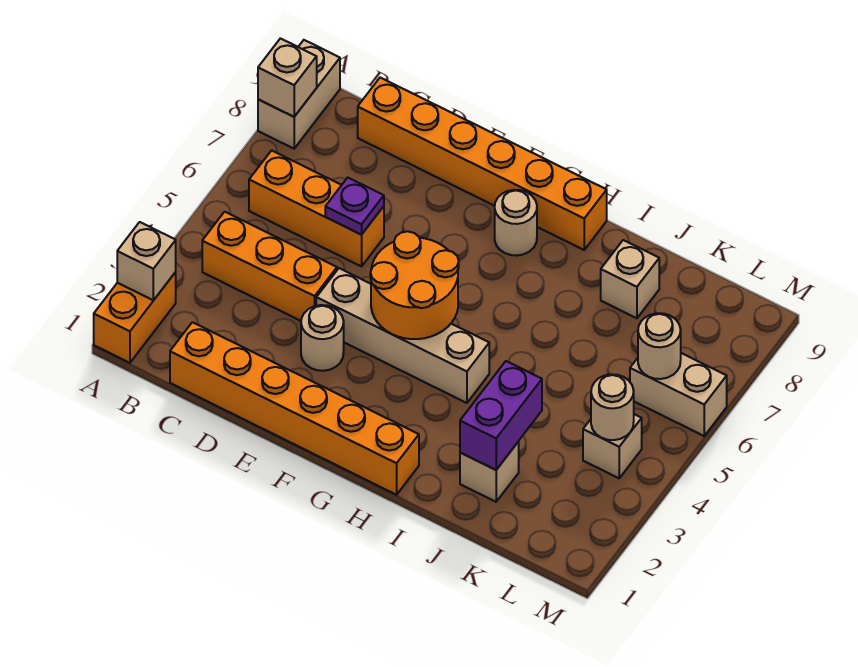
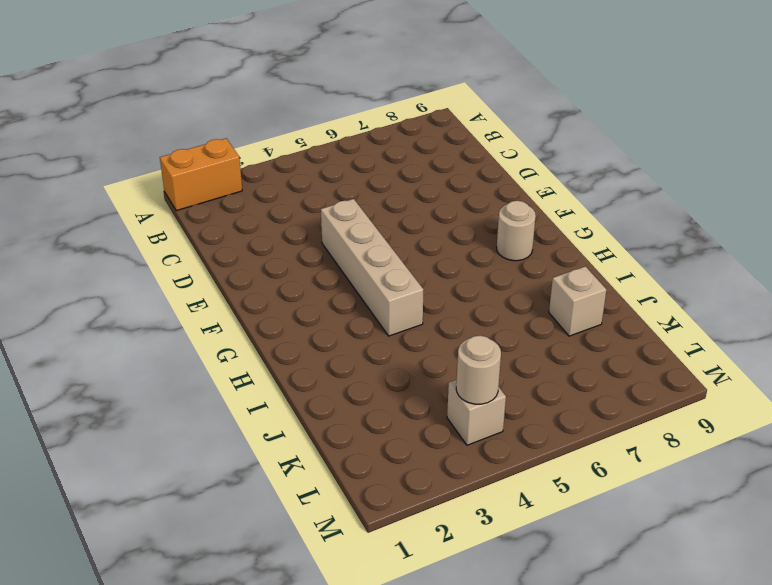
none -> tan brick A8:A9 level 1
none -> orange brick B4:D4 level 1
none -> orange brick B6:D6 level 1

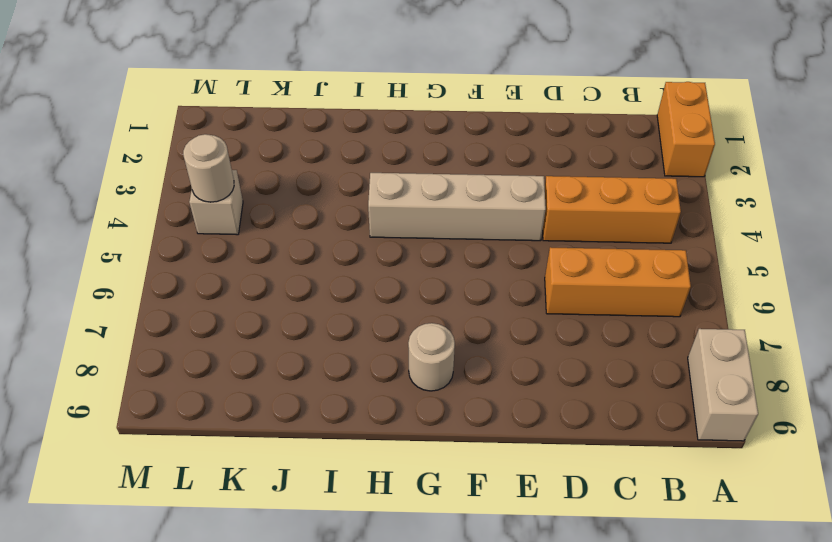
none -> orange brick C1:H1 level 1
none -> orange brick C9:H9 level 1
none -> tan round brick E3 level 1

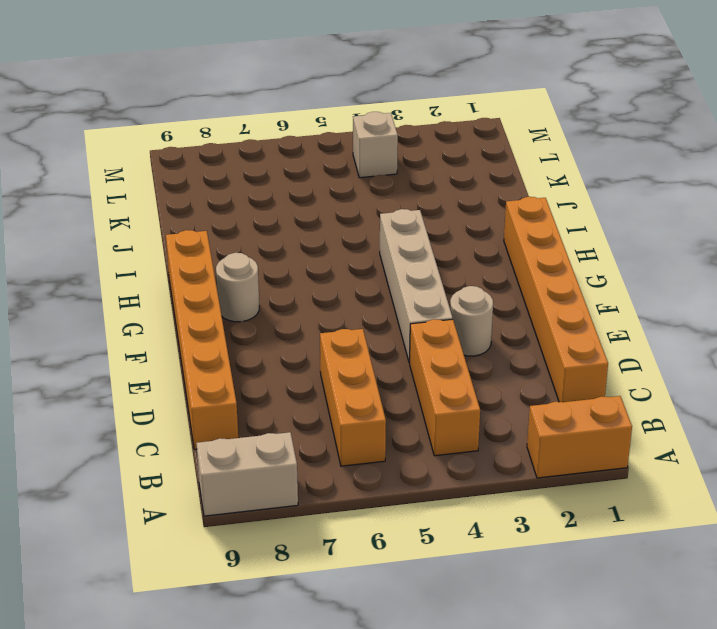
none -> tan brick J2 level 1
none -> tan brick J8 level 1
none -> tan brick L6:M6 level 1

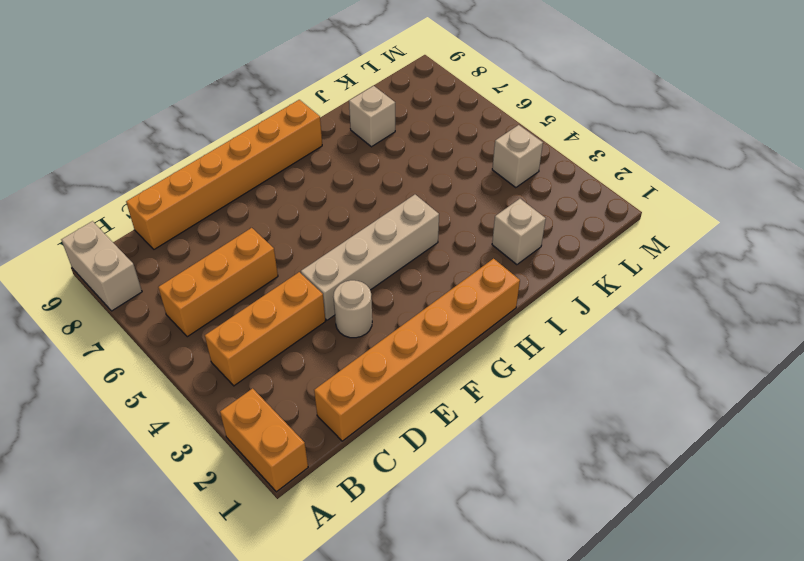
none -> tan round brick G8 level 1
none -> tan brick L6:M6 level 1
none -> tan brick A2 level 2

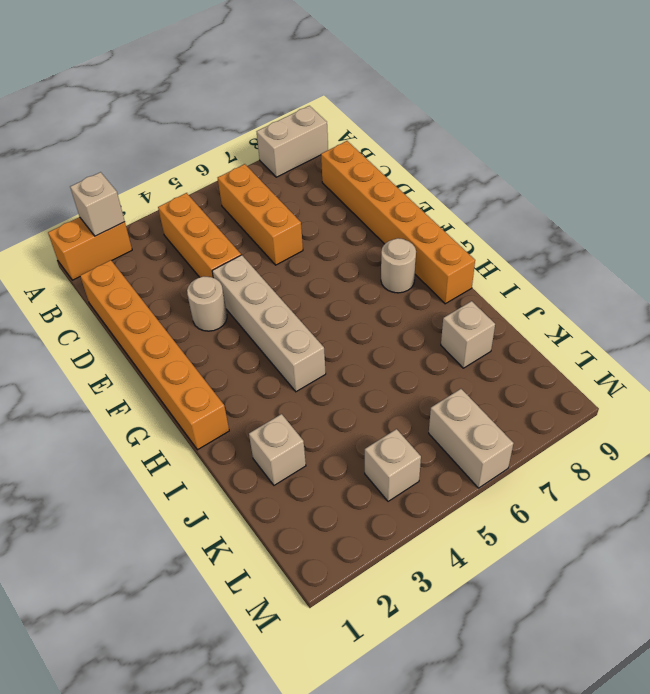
none -> tan brick A8 level 2
none -> purple plate D6 level 2
none -> orange round brick F4:G5 level 2

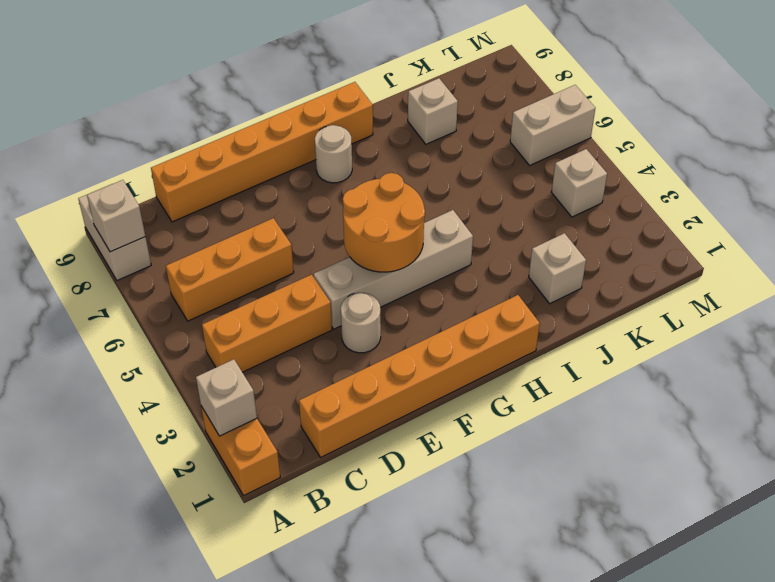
none -> purple plate D6 level 2
none -> purple brick J2:J3 level 2
none -> tan round brick L4 level 2

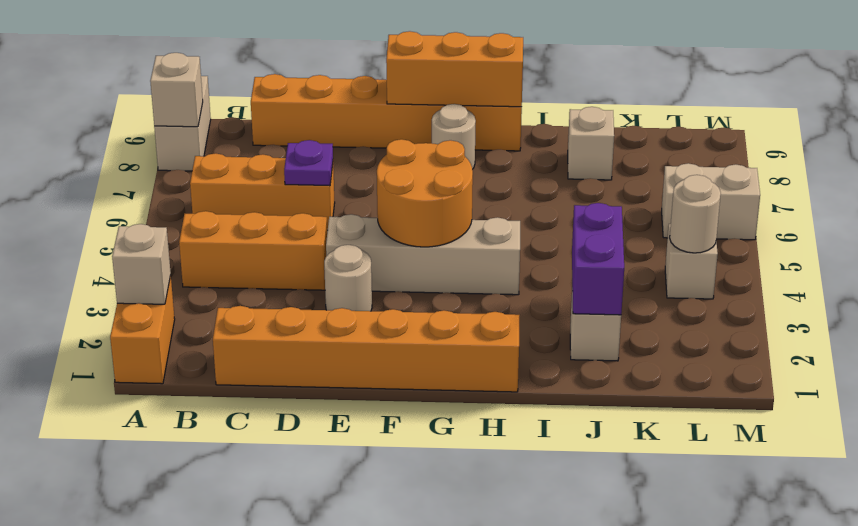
orange brick F9:H9 level 2 -> none
none -> tan round brick L6 level 2

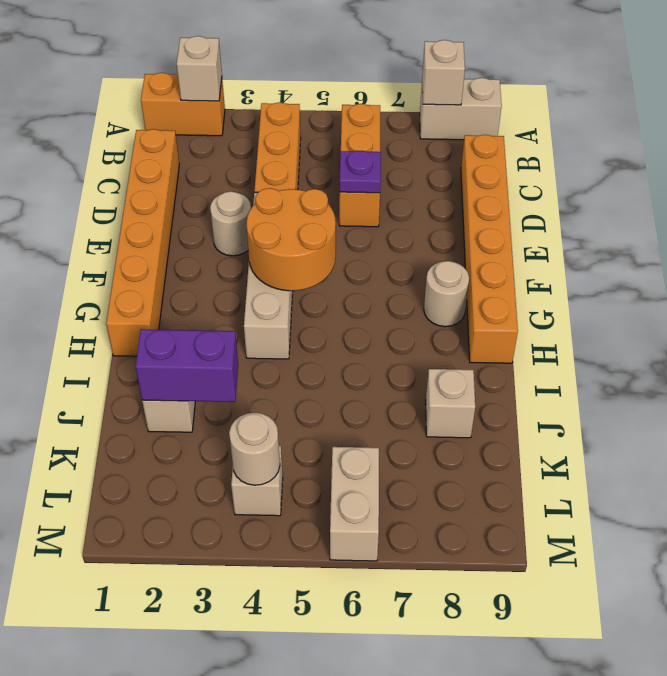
none -> tan round brick L6 level 2

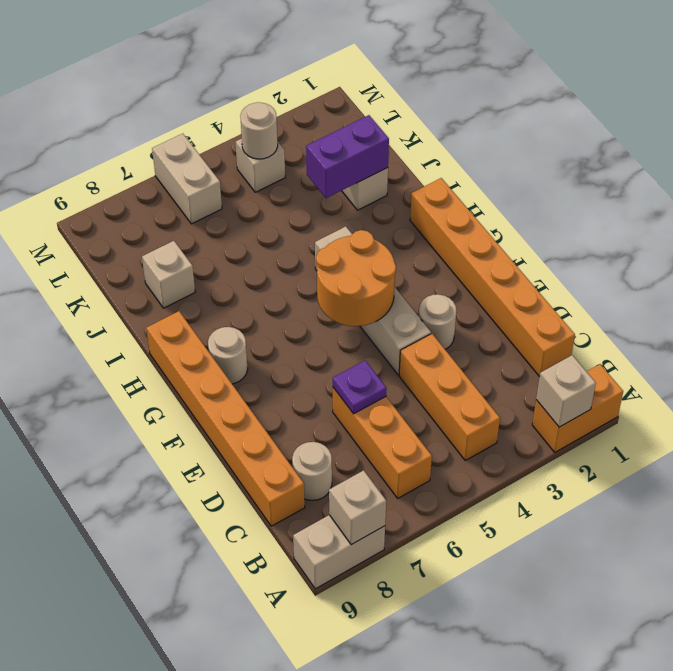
tan round brick C8 level 1 -> tan round brick L6 level 2

